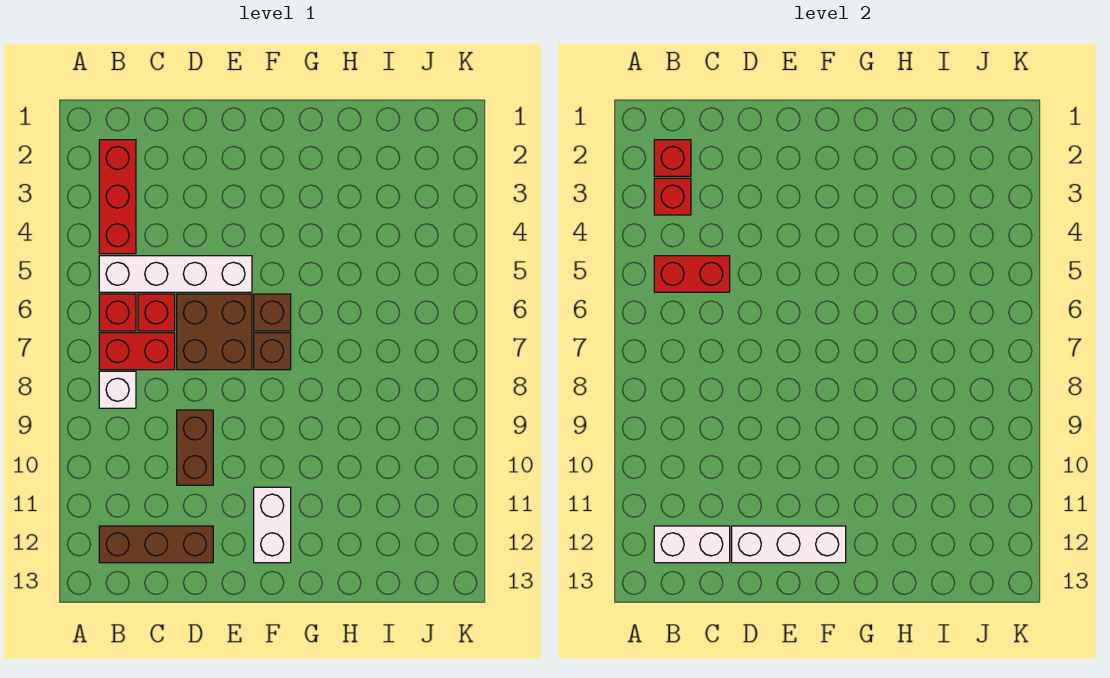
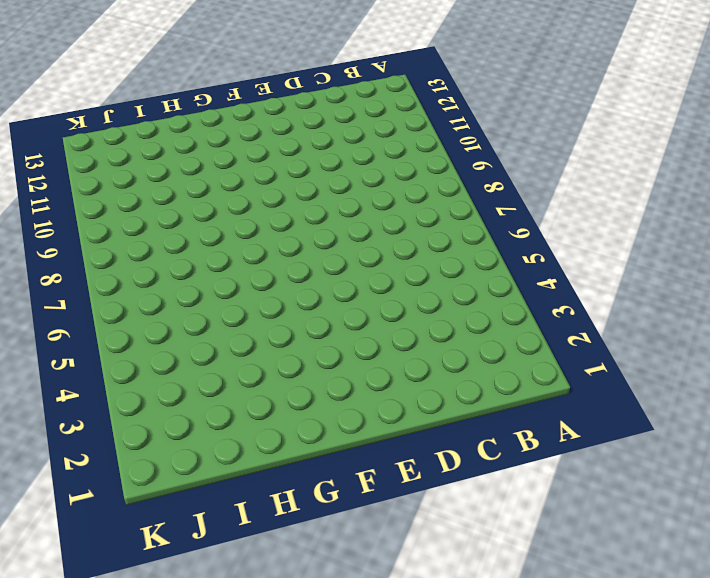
none -> red brick B2:B4 level 1
none -> white brick B5:E5 level 1
none -> red brick B6 level 1

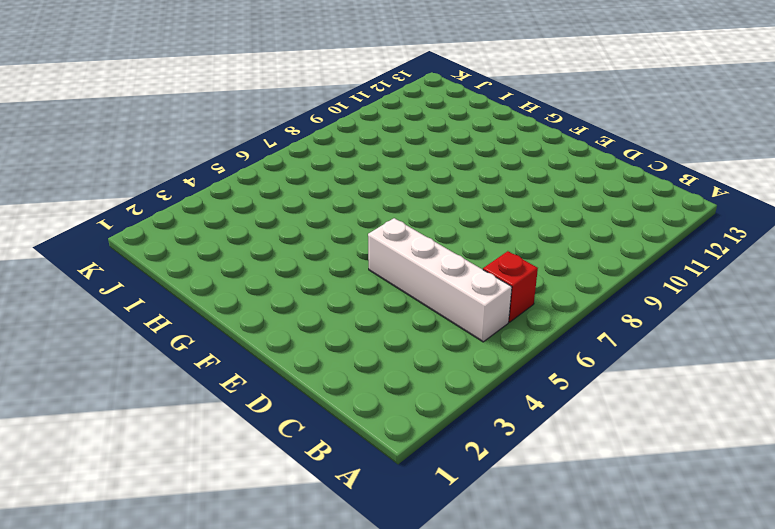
none -> red brick B2:B4 level 1
none -> red brick B7:C7 level 1
none -> white brick B8 level 1

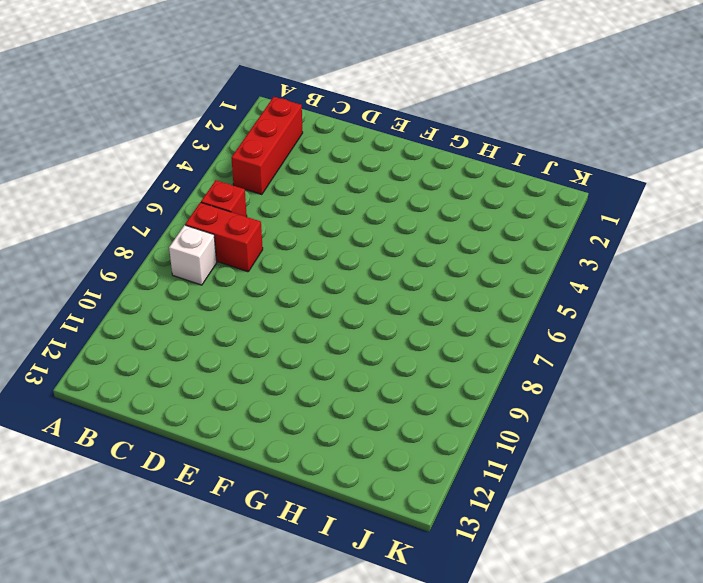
none -> white brick B5:E5 level 1
none -> brown brick B12:D12 level 1
none -> red brick C6 level 1

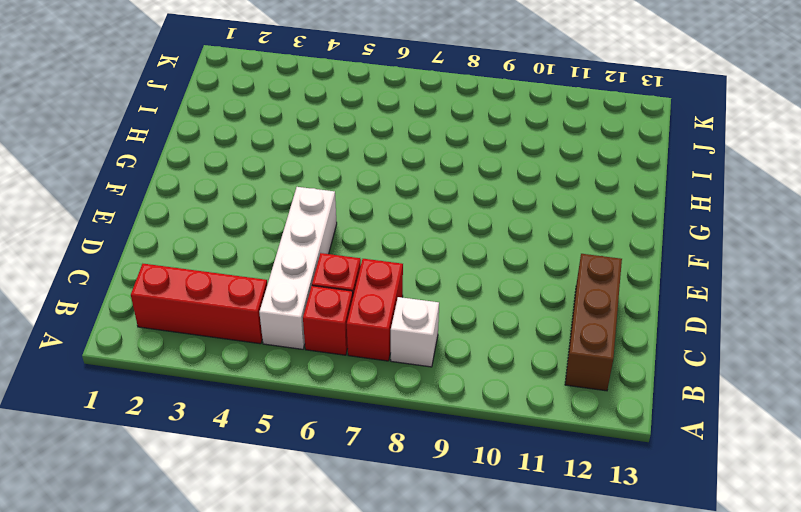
none -> brown brick D6:E7 level 1
none -> brown brick D9:D10 level 1
none -> brown brick F6 level 1

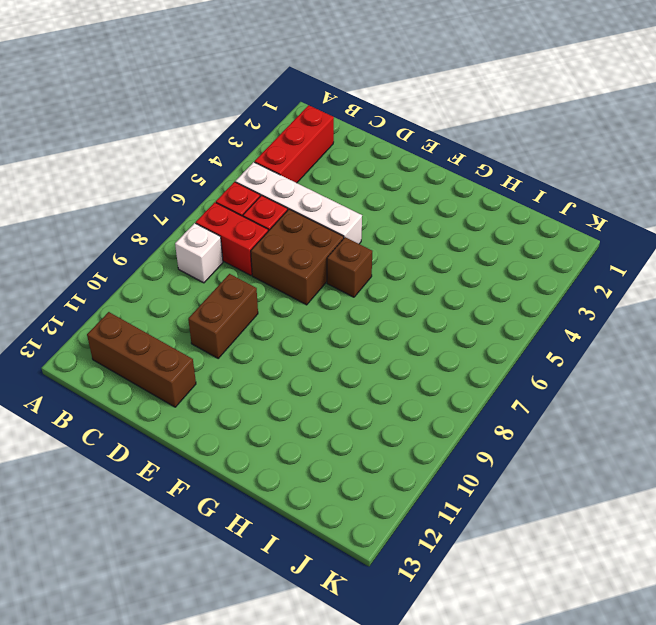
none -> brown brick F7 level 1
none -> white brick F11:F12 level 1
none -> red brick B2 level 2

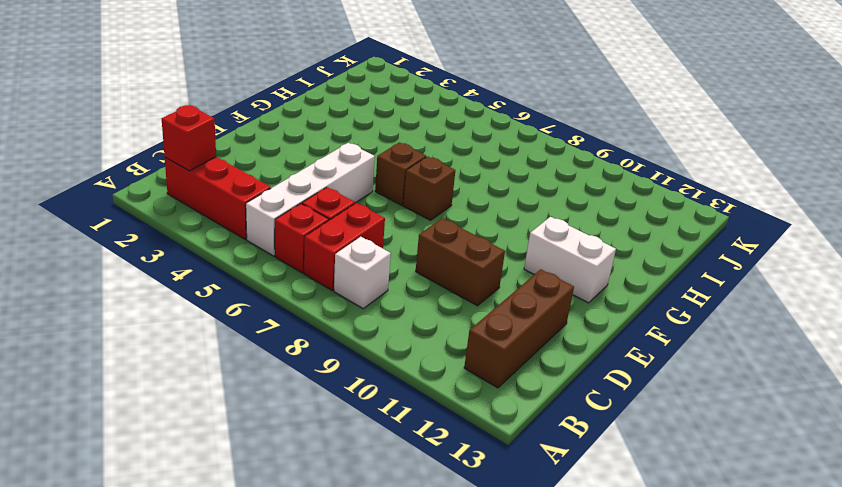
none -> brown brick D6:E7 level 1
none -> red brick B3 level 2
none -> red brick B5:C5 level 2

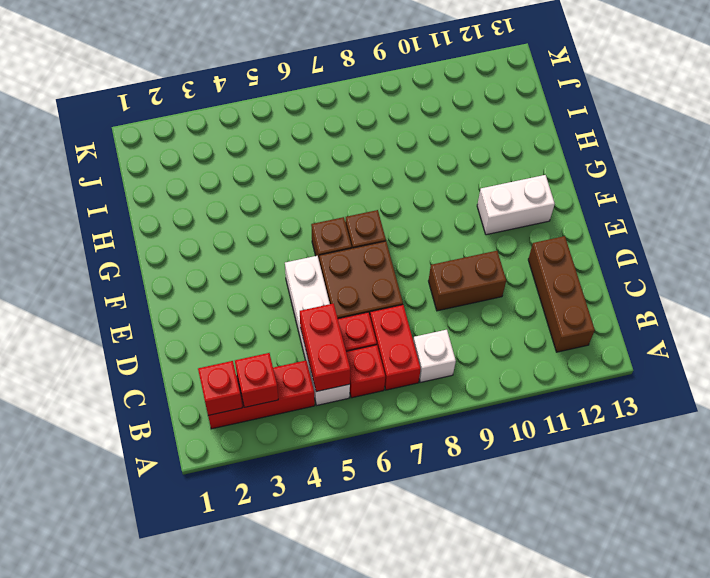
none -> white brick B12:C12 level 2
none -> white brick D12:F12 level 2

